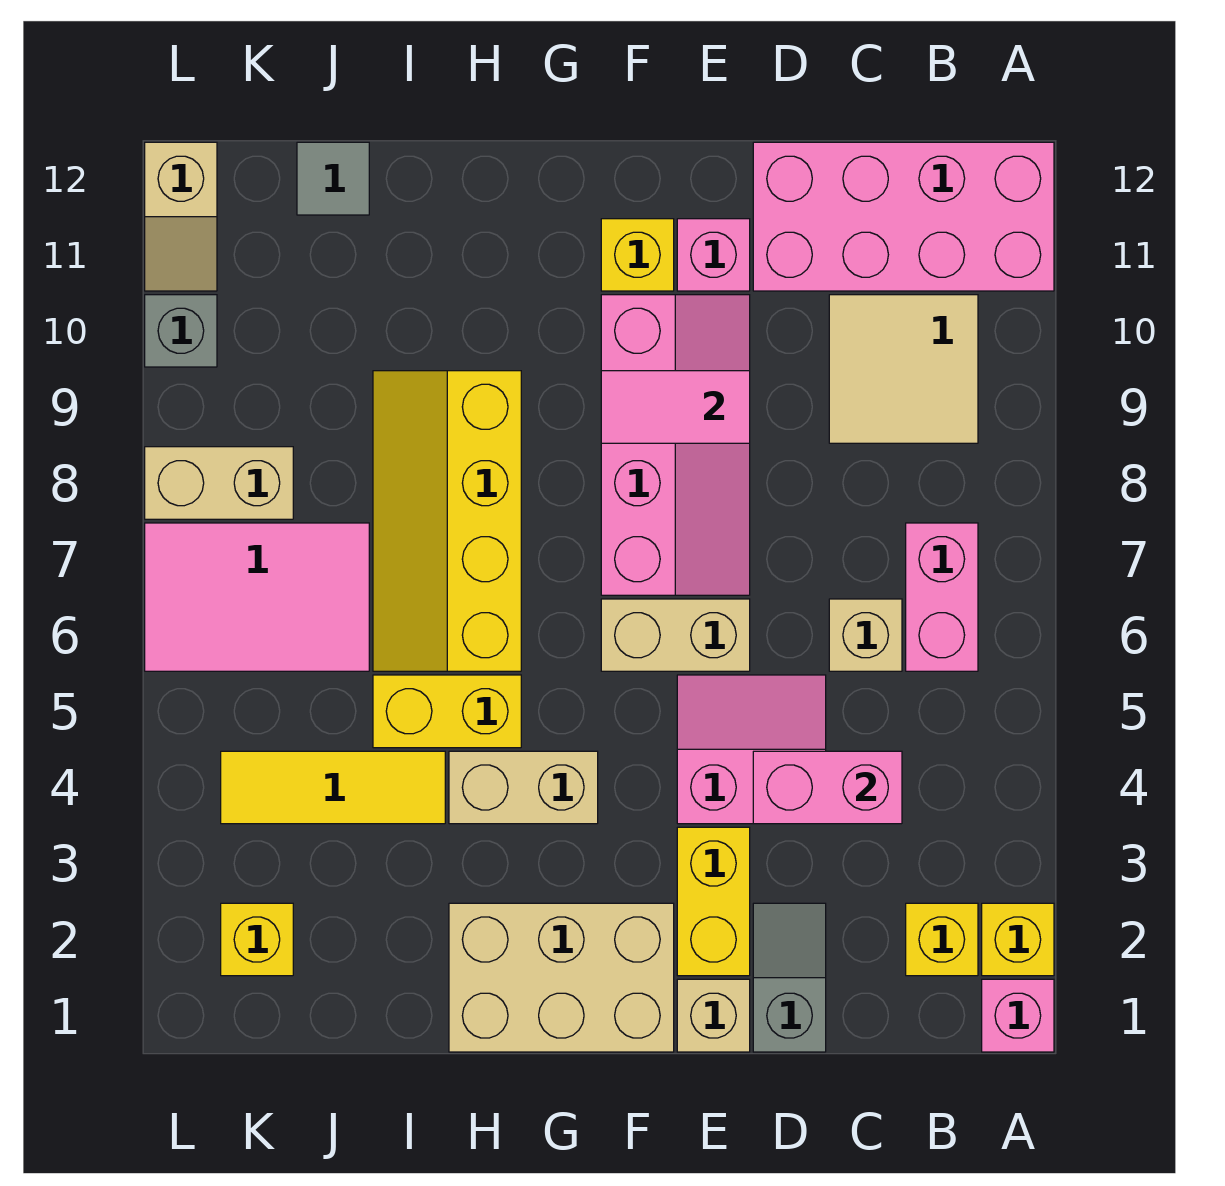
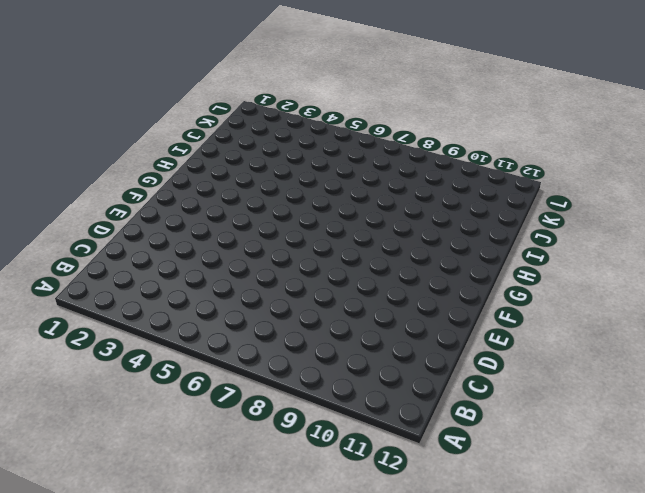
none -> pink brick A1 level 1
none -> yellow brick A2 level 1
none -> pink brick A11:D12 level 1

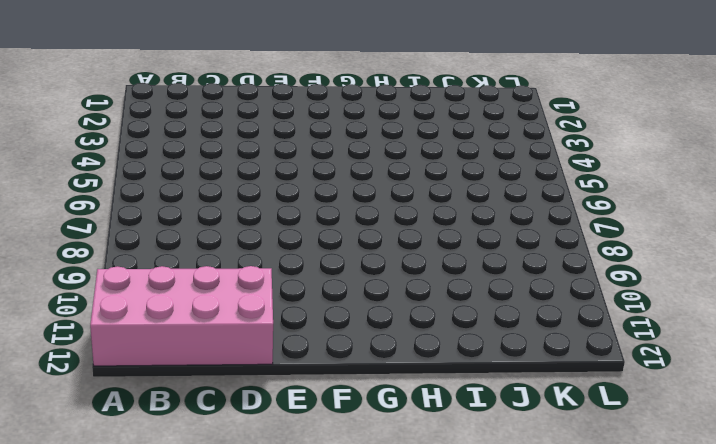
none -> pink brick A1 level 1
none -> yellow brick A2 level 1
none -> yellow brick B2 level 1

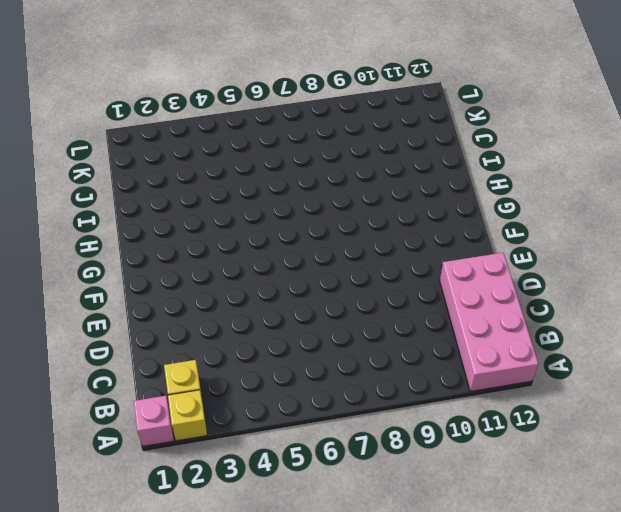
none -> pink brick B6:B7 level 1
none -> tan tile B9:C10 level 1
none -> tan brick C6 level 1

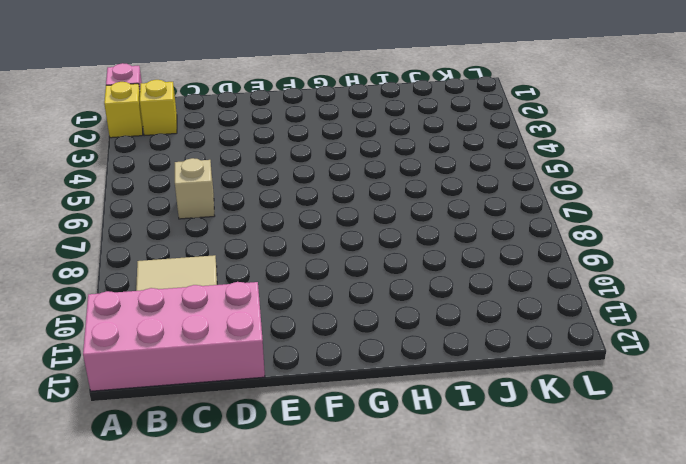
none -> pink brick B6:B7 level 1
none -> grey slope D1:D2 level 1 top 1
none -> pink slope D4:E5 level 1 top 4

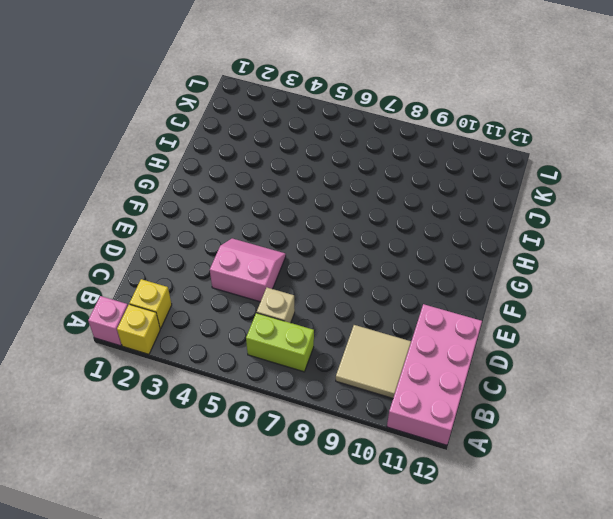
lime brick B6:B7 level 1 -> pink brick B6:B7 level 1
pink slope D4:E5 level 1 top D -> pink slope D4:E5 level 1 top 4
none -> grey slope D1:D2 level 1 top 1
none -> tan brick E1 level 1
none -> yellow brick E2:E3 level 1

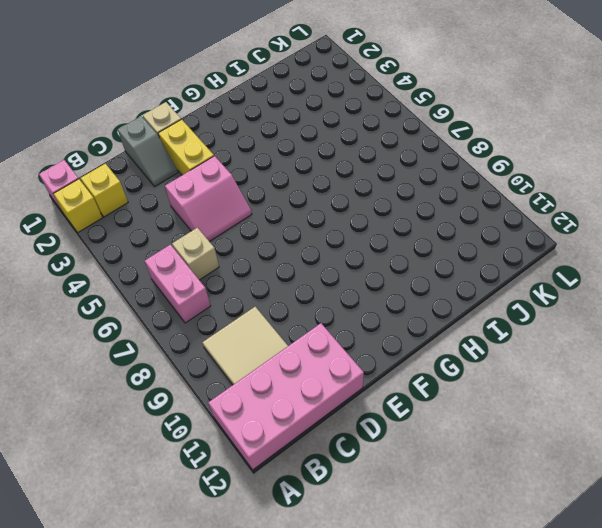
none -> tan brick E6:F6 level 1
none -> pink slope E7:F10 level 1 top F
none -> pink brick E11 level 1

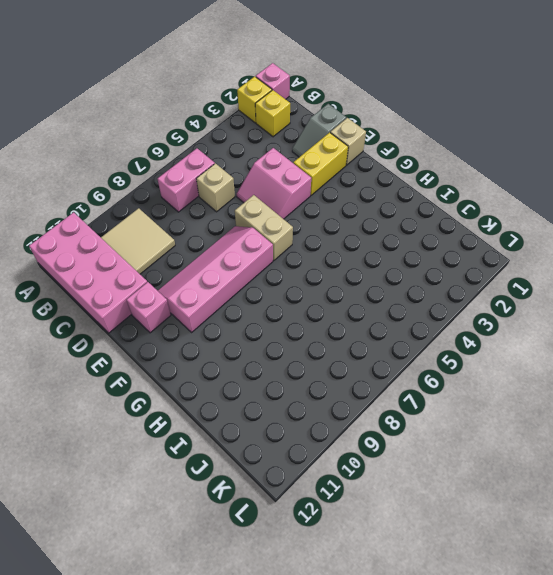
none -> tan brick F1:H2 level 1
none -> yellow brick F11 level 1
none -> tan brick G4:H4 level 1

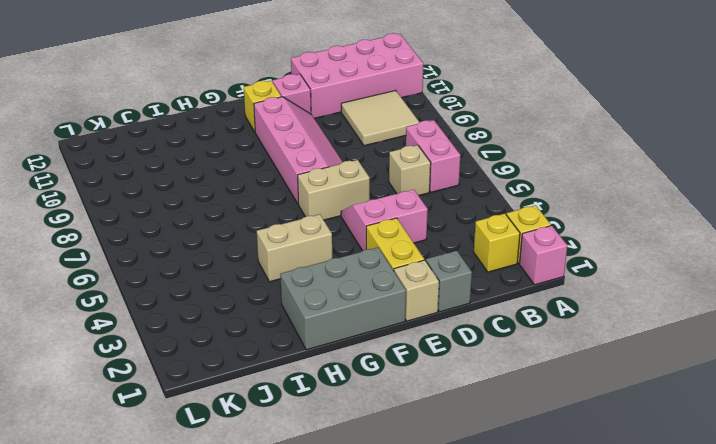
grey brick F1:H2 level 1 -> tan brick F1:H2 level 1
none -> yellow brick H5:I5 level 1
none -> yellow slope H6:I9 level 1 top H
none -> yellow tile I4:K4 level 1

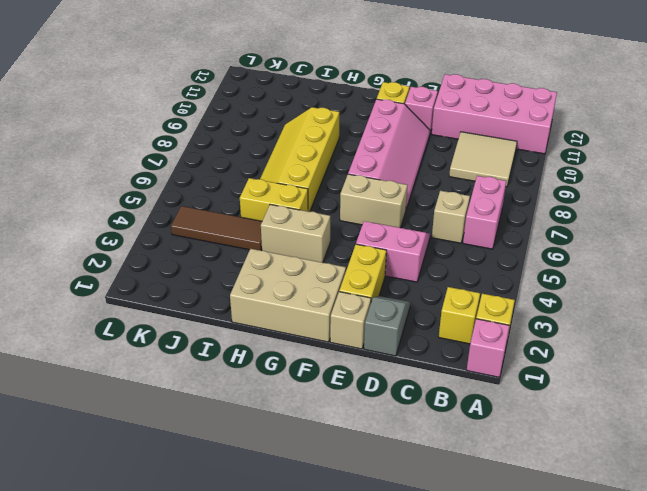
brown tile I4:K4 level 1 -> yellow tile I4:K4 level 1
none -> pink tile J6:L7 level 1
none -> grey tile J12 level 1
none -> yellow brick K2 level 1

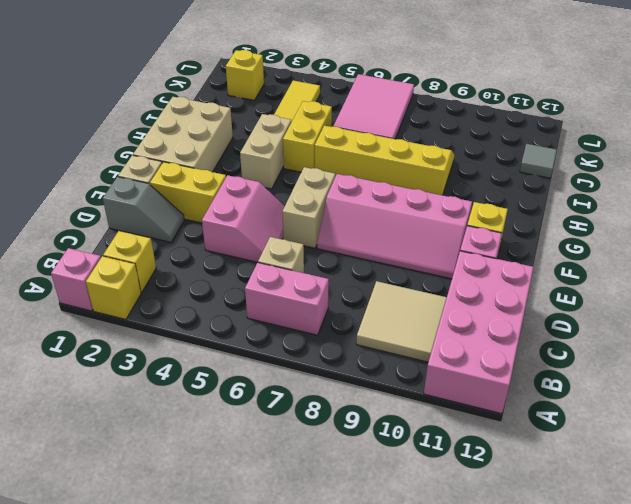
none -> tan brick K8:L8 level 1
none -> grey brick L10 level 1
none -> tan slope L11:L12 level 1 top 12

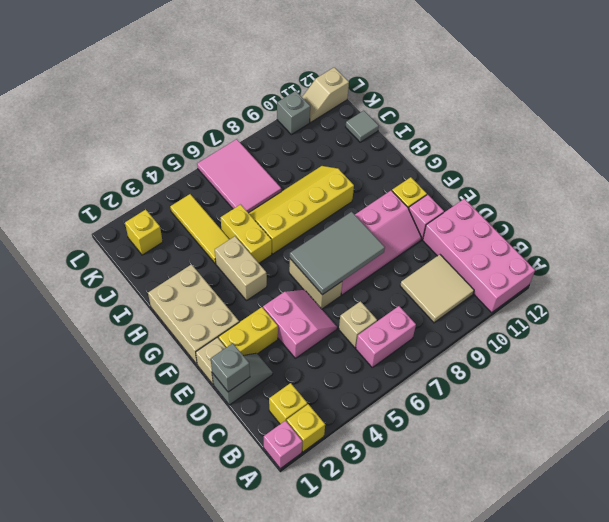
grey brick D1 level 2 -> none
grey tile E6:F8 level 2 -> none
none -> tan brick K8:L8 level 1
none -> pink brick C4:D4 level 2
none -> pink tile E9:F9 level 2

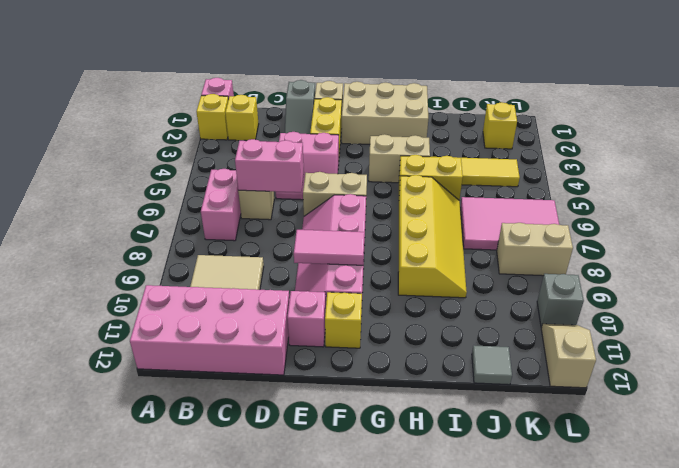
pink brick C6:D6 level 2 -> pink brick C4:D4 level 2

